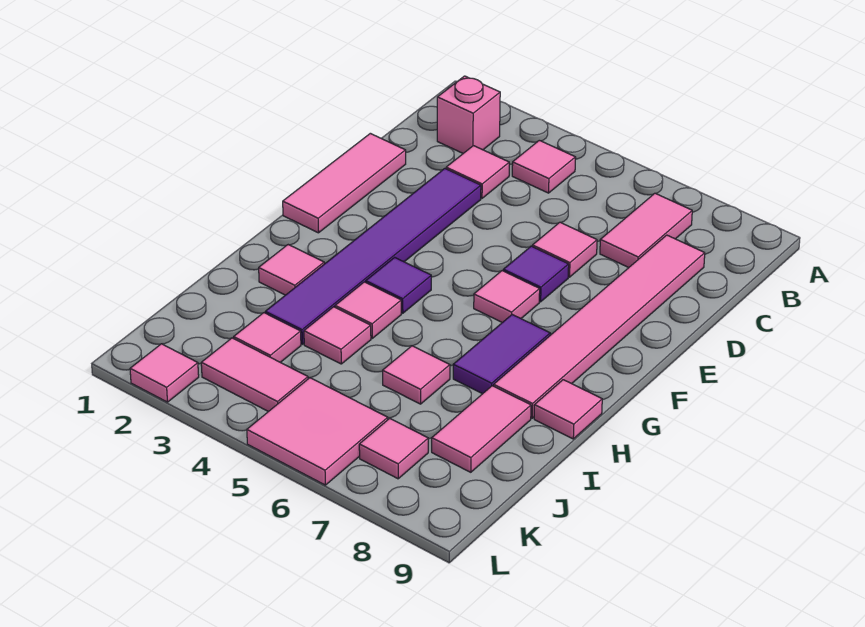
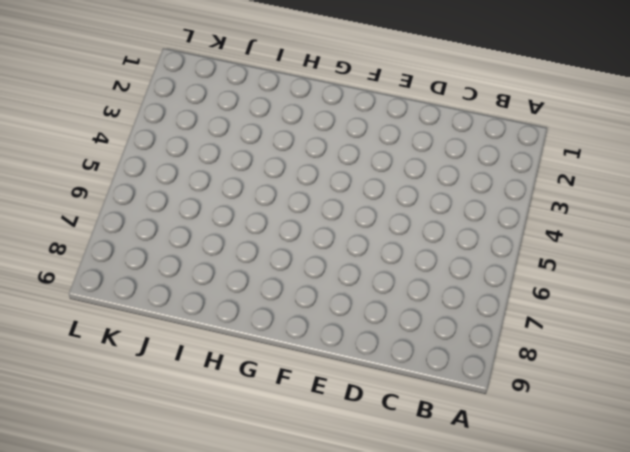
none -> pink brick B2 level 1
none -> pink tile B4 level 1
none -> pink tile B7:C7 level 1

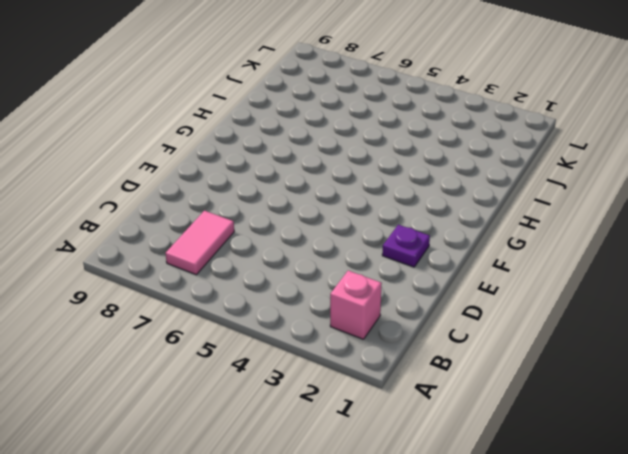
purple plate E2 level 1 -> none
none -> pink tile B4 level 1
none -> pink tile C3 level 1
none -> pink tile C8:H8 level 1

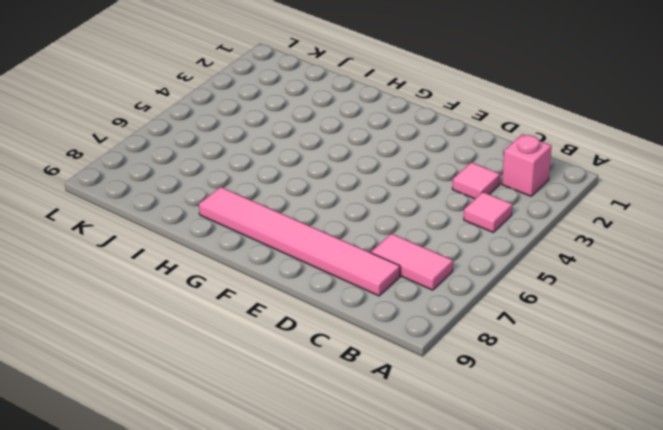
none -> pink tile D1:F1 level 1
none -> purple tile D3:I3 level 1
none -> pink tile D6 level 1

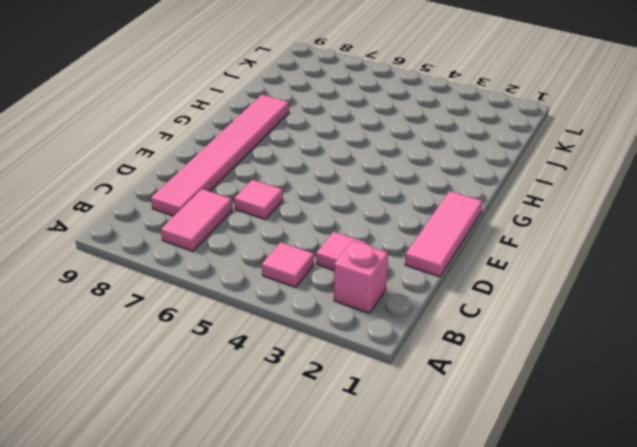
none -> purple tile D3:I3 level 1
none -> purple tile E6 level 1
none -> pink tile F6 level 1

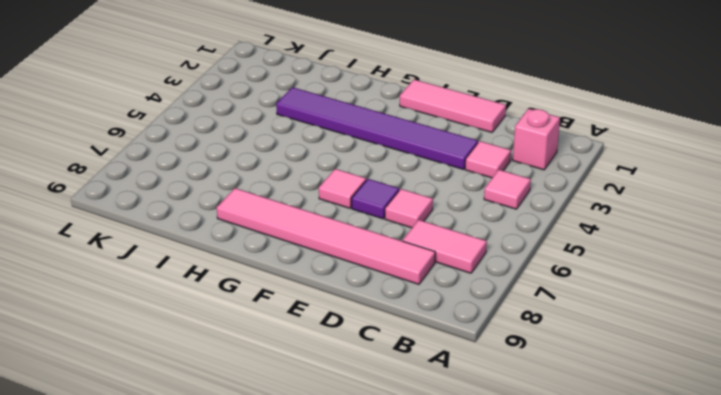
none -> purple tile G4 level 1
none -> purple tile G7:H7 level 1
none -> pink tile H2 level 1

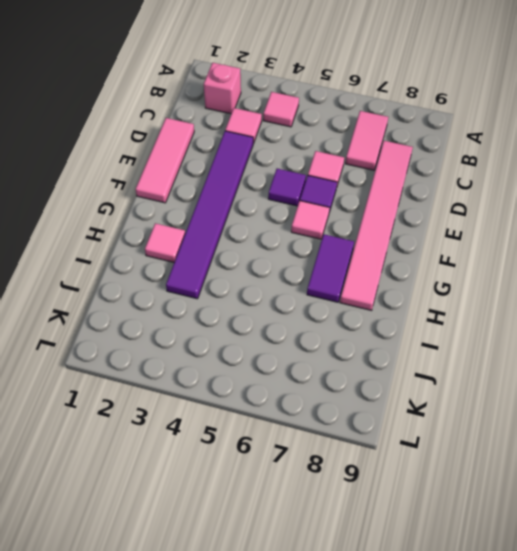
purple tile E5 level 1 -> purple tile G4 level 1
none -> pink tile H4 level 1
none -> pink tile H9 level 1
none -> pink tile I4 level 1

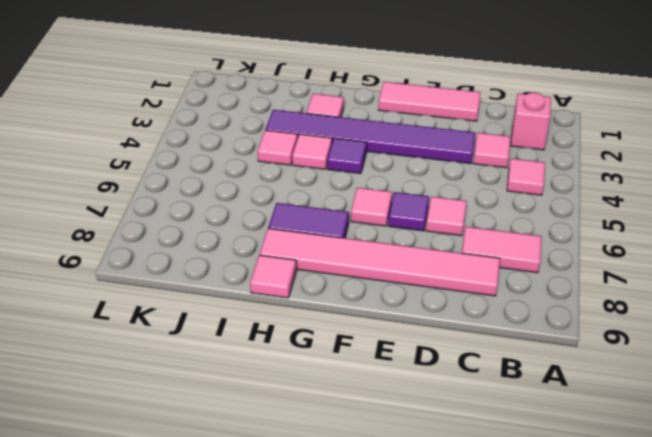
none -> pink tile I6 level 1
none -> pink tile I8:J8 level 1
none -> pink tile J3 level 1

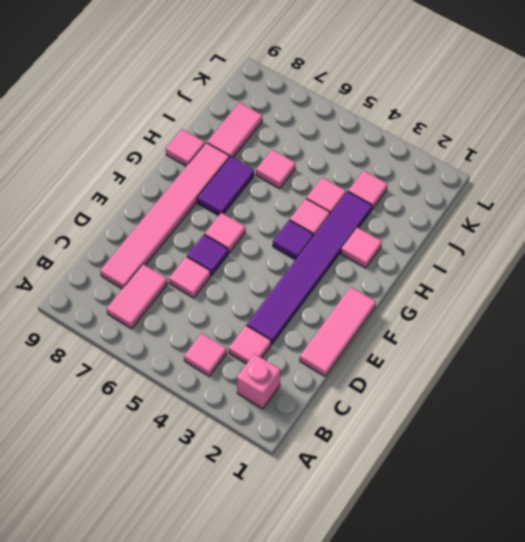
none -> pink tile K3:K4 level 1
none -> pink tile K5:L6 level 1
none -> pink tile K7 level 1

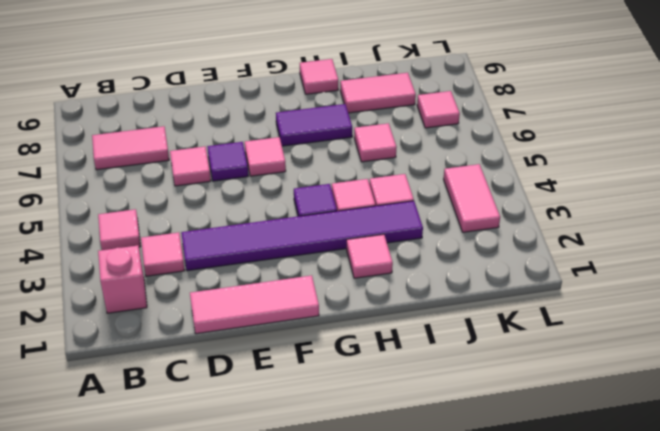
none -> pink tile C8:H8 level 1
none -> pink tile J3 level 1
none -> pink tile K5:L6 level 1

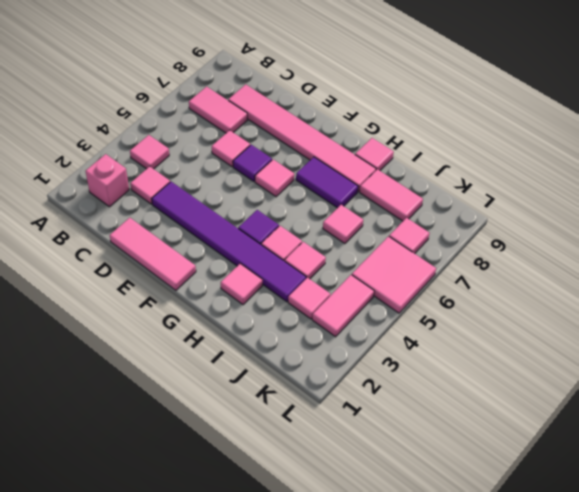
none -> pink tile L2 level 1

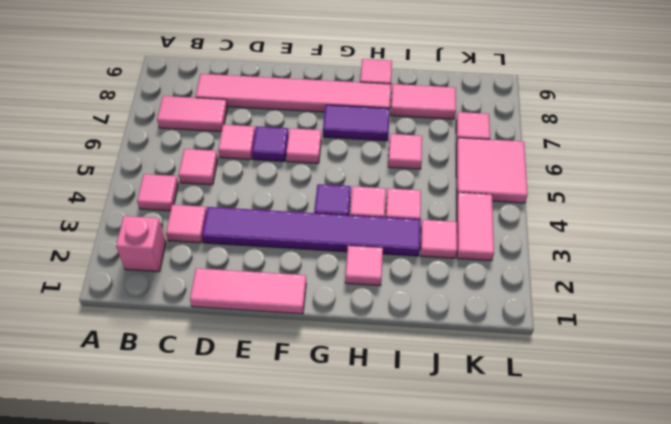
pink tile C5 level 1 -> pink tile L2 level 1

